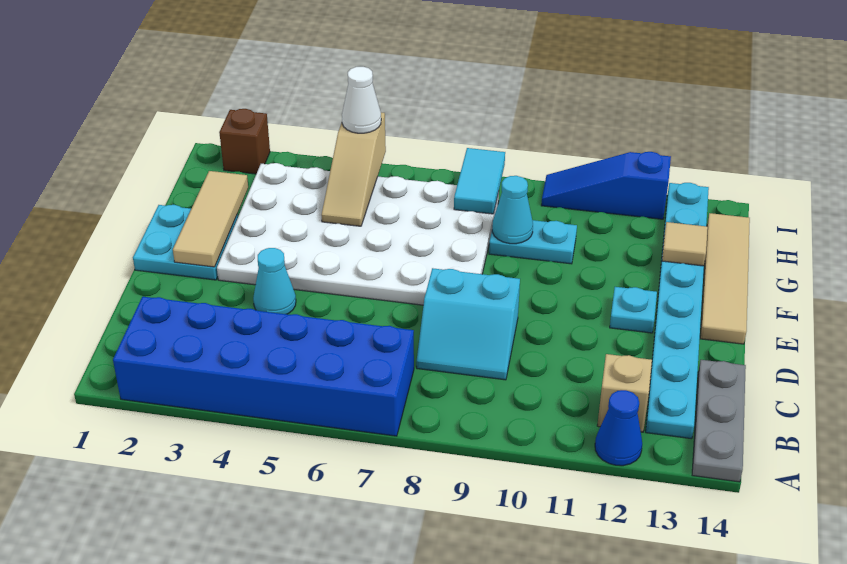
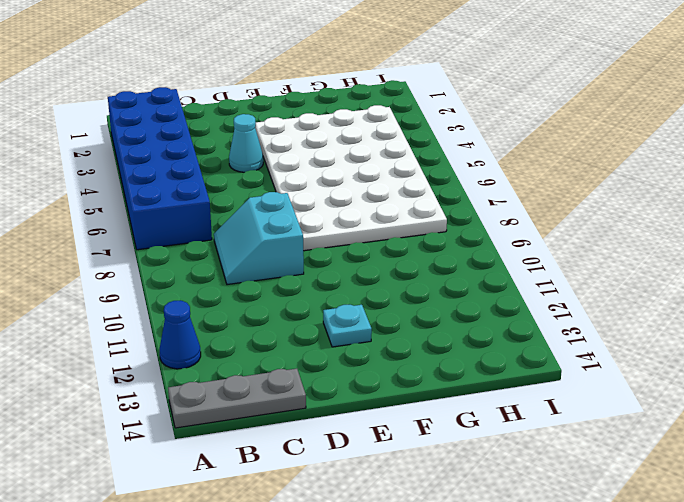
none -> tan brick B12 level 1
none -> cyan plate B13:I13 level 1
none -> cyan plate E1:F2 level 1

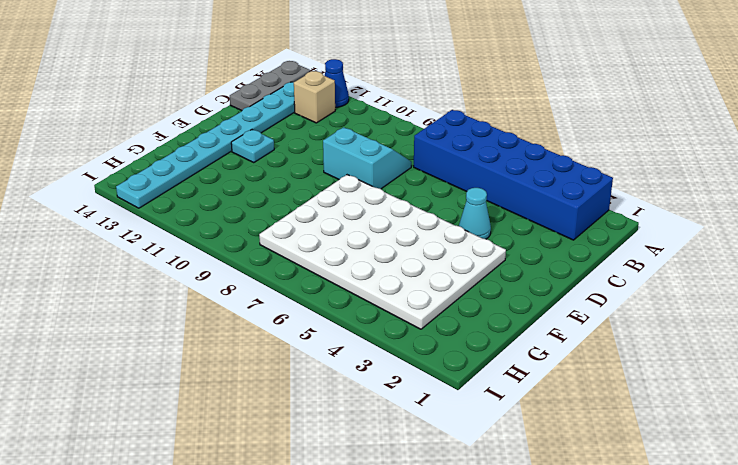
none -> cyan plate E1:F2 level 1
none -> tan tile E14:H14 level 1
none -> cyan plate G9:G10 level 1

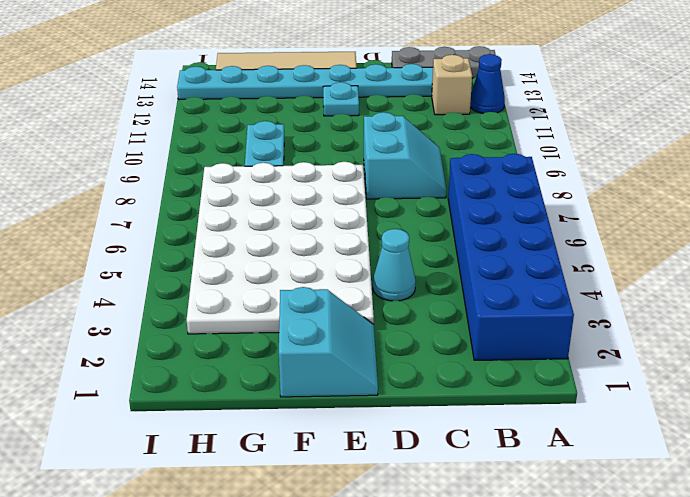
cyan slope E1:F2 level 1 top F -> cyan plate E1:F2 level 1
none -> brown brick I2 level 1
none -> blue slope I10:I12 level 1 top 12
none -> tan tile E2:G2 level 2

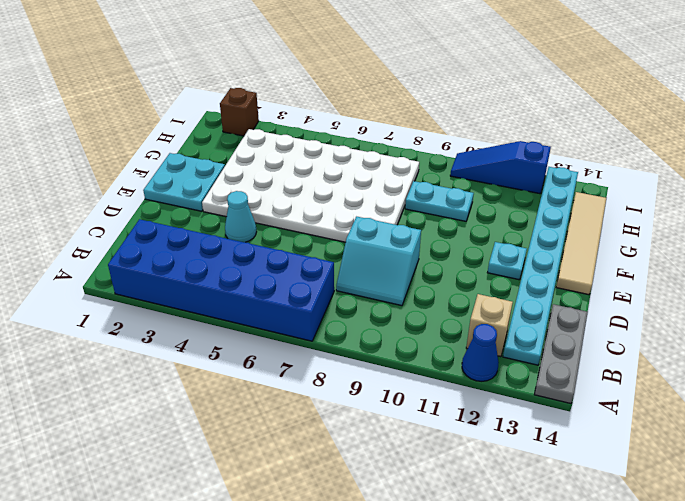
none -> tan tile E2:G2 level 2
none -> tan slope G5:I5 level 2 top I
none -> cyan cone G9 level 2

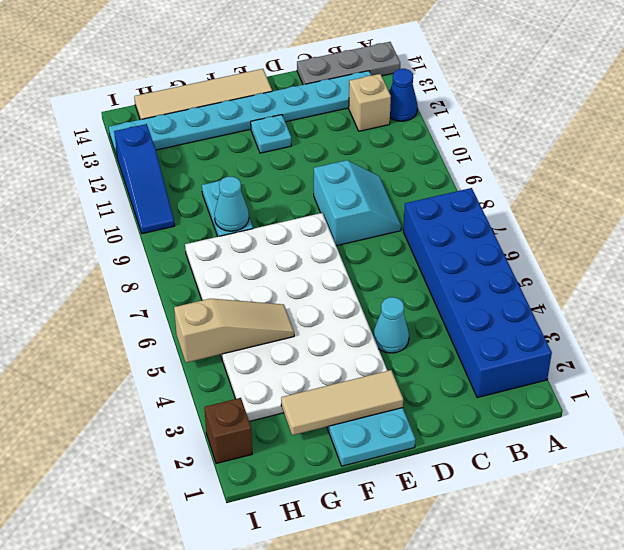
none -> tan tile G13 level 2
none -> cyan tile H8:I8 level 2
none -> white cone I5 level 3

